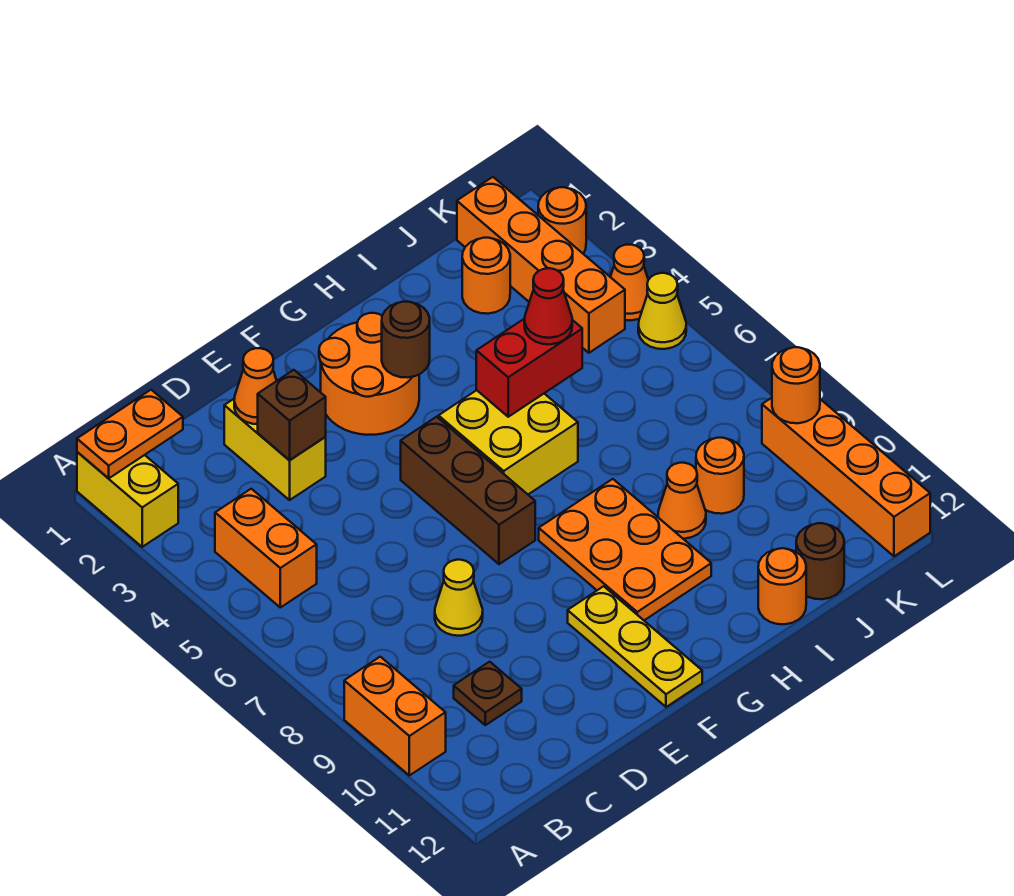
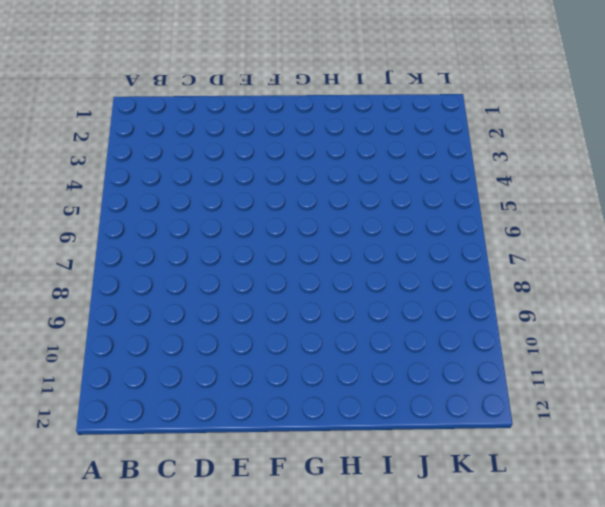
none -> yellow brick A1:A2 level 1
none -> orange brick A9:A10 level 1
none -> orange brick B4:B5 level 1

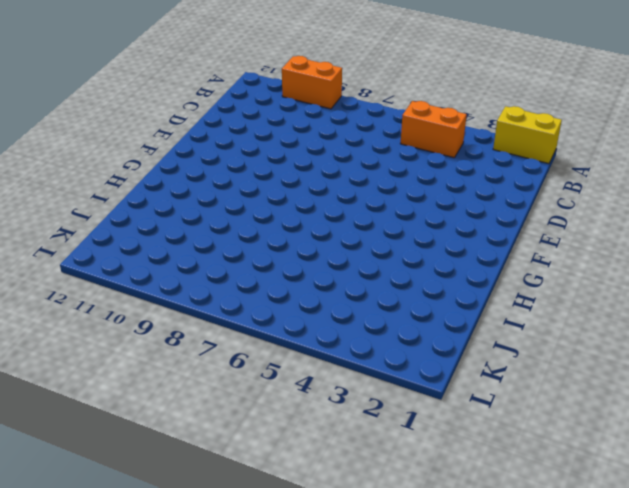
none -> brown plate C10 level 1
none -> yellow brick D2:D3 level 1
none -> yellow cone D8 level 1

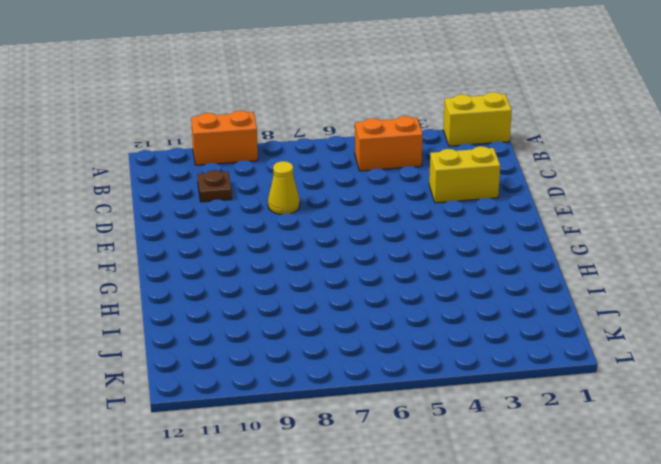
none -> orange round brick F2:G3 level 1
none -> brown brick F5:F7 level 1
none -> yellow plate F10:F12 level 1

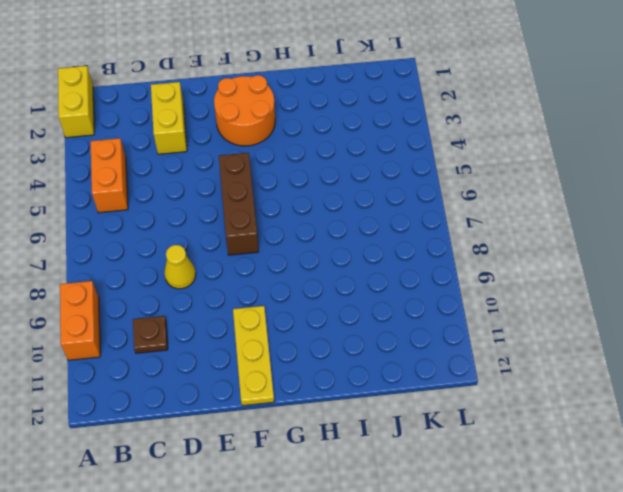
none -> yellow brick G5:H6 level 1
none -> orange plate G8:H10 level 1
none -> orange cone I9 level 1

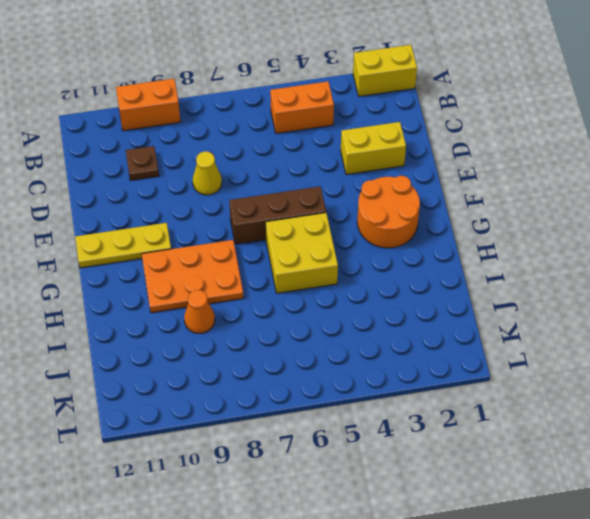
none -> orange round brick I12 level 1
none -> orange round brick J2 level 1
none -> orange round brick J9 level 1

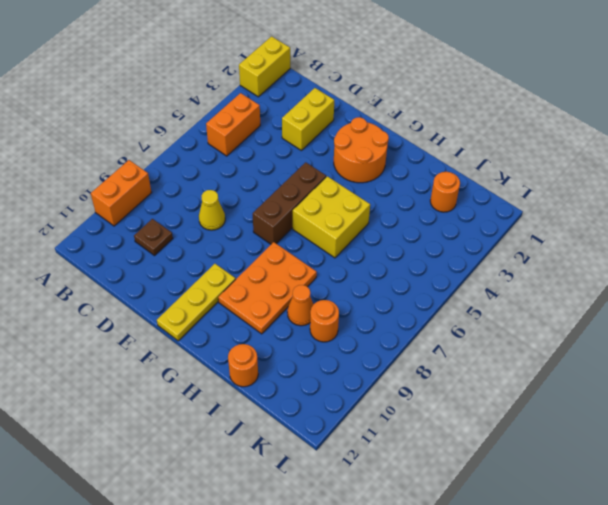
none -> brown round brick J12 level 1
none -> orange brick K1:K4 level 1
none -> orange round brick L2 level 1

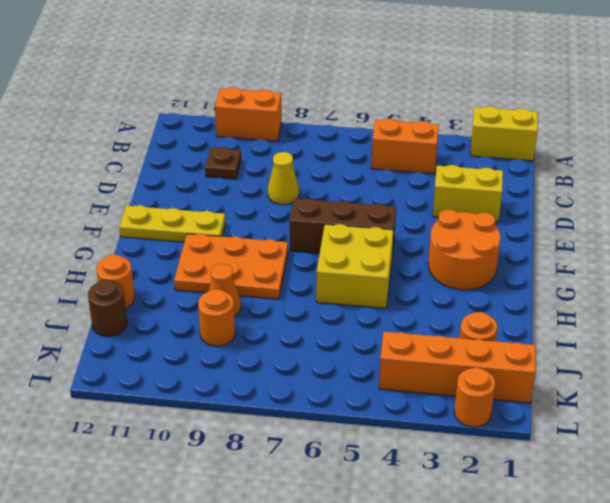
none -> orange cone L4 level 1
none -> yellow cone L5 level 1
none -> orange brick L9:L12 level 1

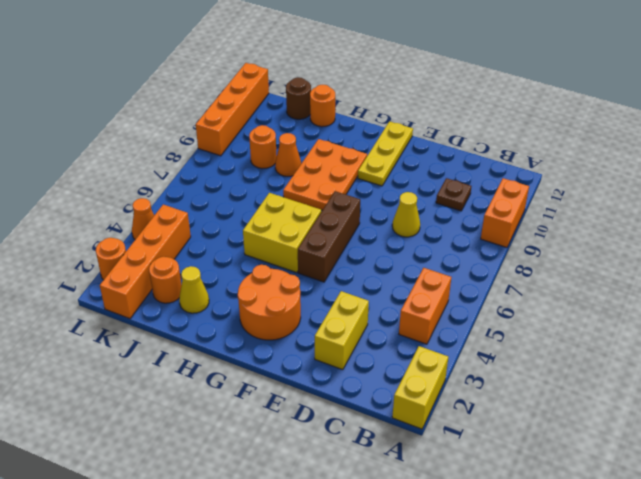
yellow cone I2 level 1 -> yellow cone L5 level 1
none -> orange plate A1:B1 level 2
none -> orange cone D2 level 2
none -> brown brick D3 level 2

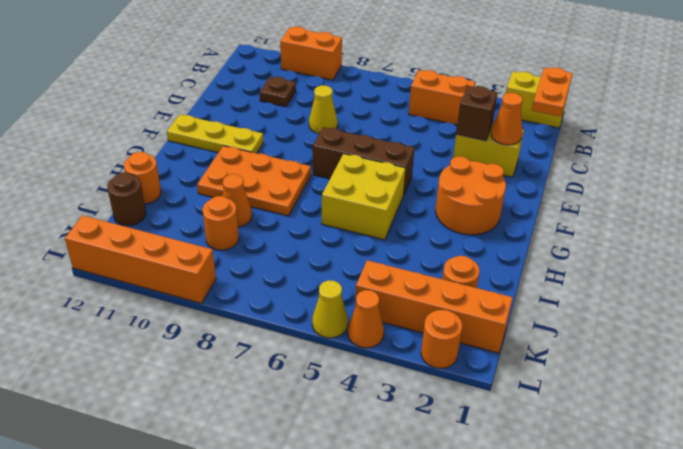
none -> brown round brick G3 level 2
none -> red brick H5:I5 level 2
none -> orange round brick L9 level 2

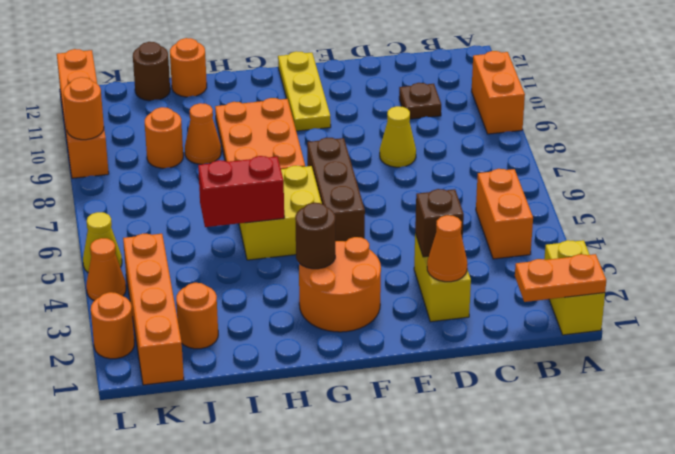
none -> red cone I5 level 3

